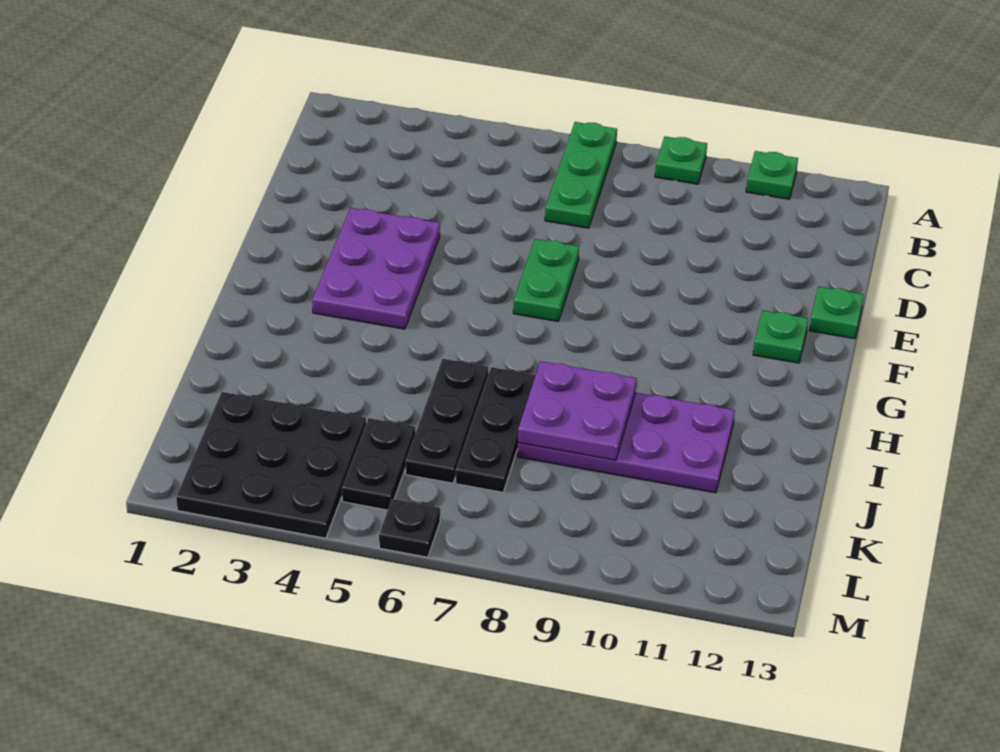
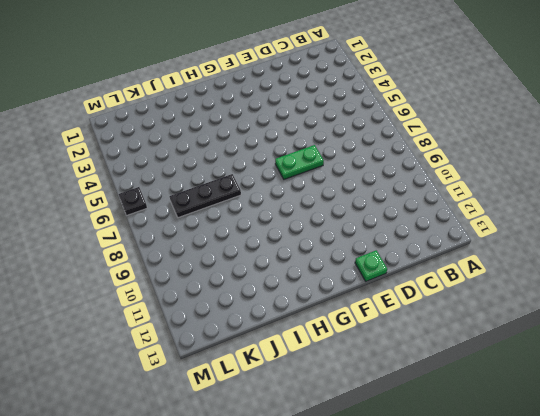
none -> green plate A7:C7 level 1
none -> green plate A9 level 1
none -> green plate A11 level 1

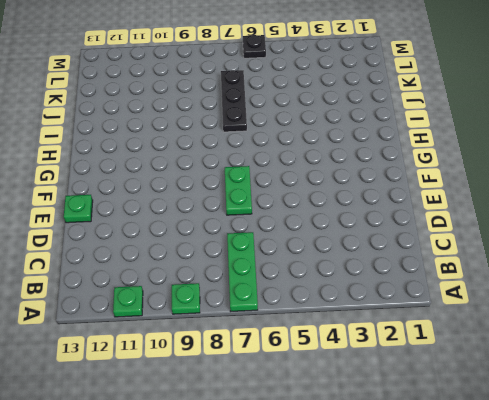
none -> purple plate E3:G4 level 1
none -> green plate F12 level 1
none -> black plate I6:K6 level 1

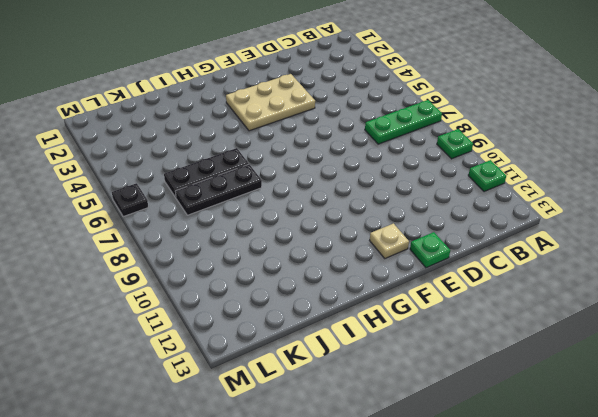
tan plate E3:G4 level 1 -> purple plate E3:G4 level 1
tan plate F12 level 1 -> green plate F12 level 1
none -> green plate E7:F7 level 1
none -> purple plate I8:J11 level 1
none -> black plate K2:M4 level 1

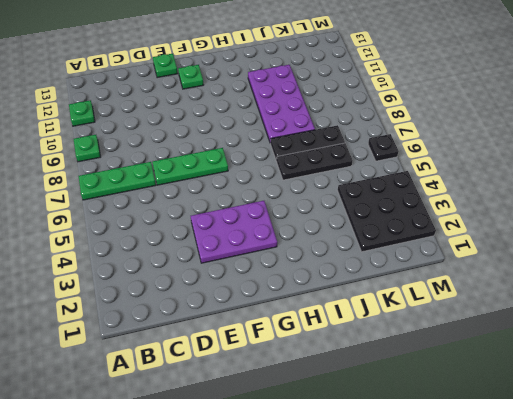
green plate D7:F7 level 1 -> green plate E7:F7 level 1
none -> black plate K5:L5 level 1
none -> purple plate I8:J9 level 2

